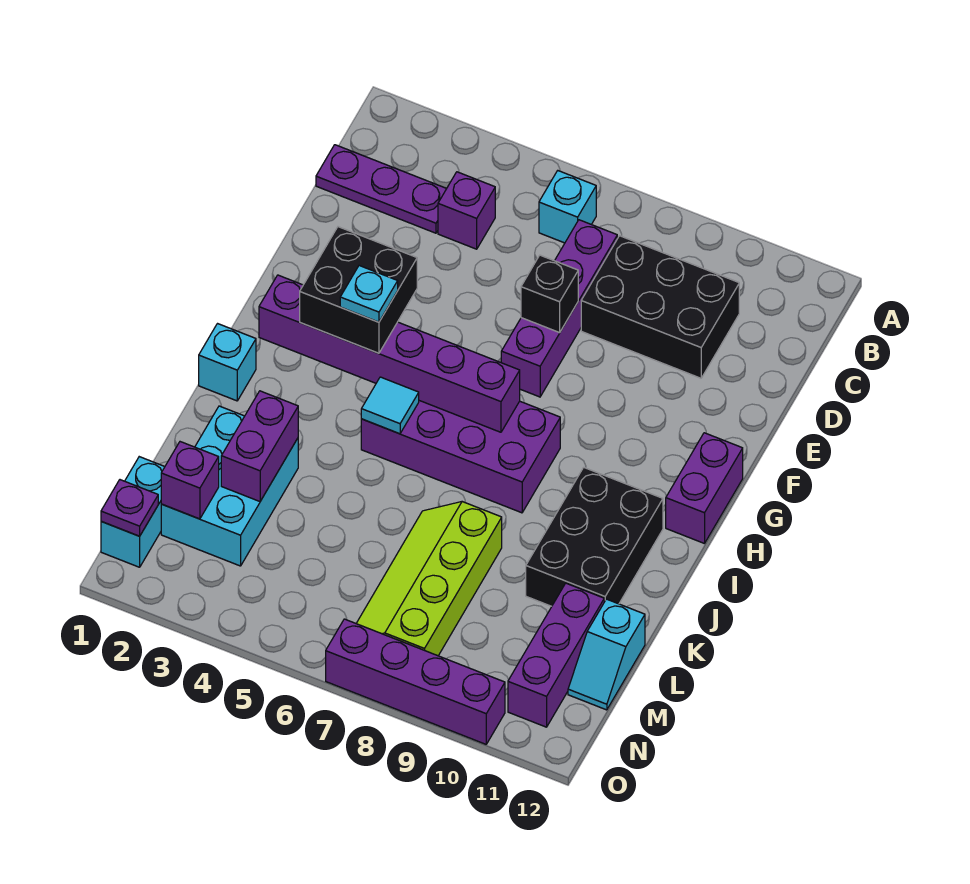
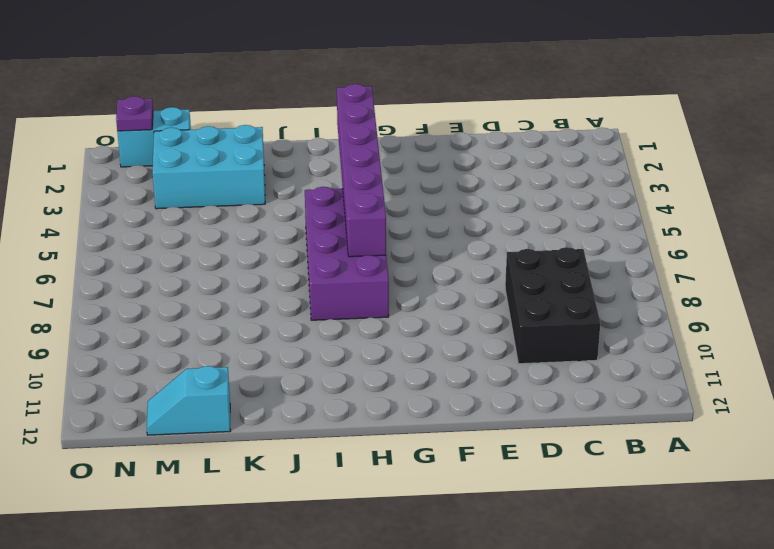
none -> cyan brick B6 level 1
none -> purple plate C1:C3 level 1
none -> purple brick C4 level 1

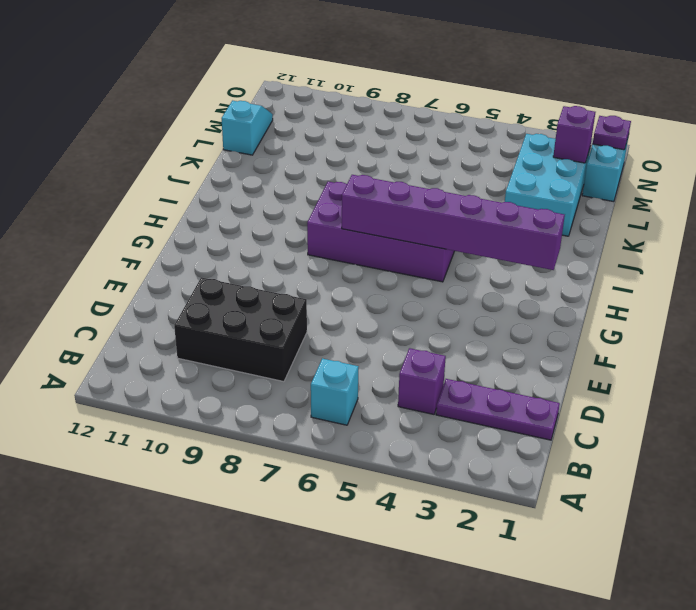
none -> purple brick C7:F7 level 1
none -> purple brick G12:H12 level 1
none -> cyan brick I1 level 1

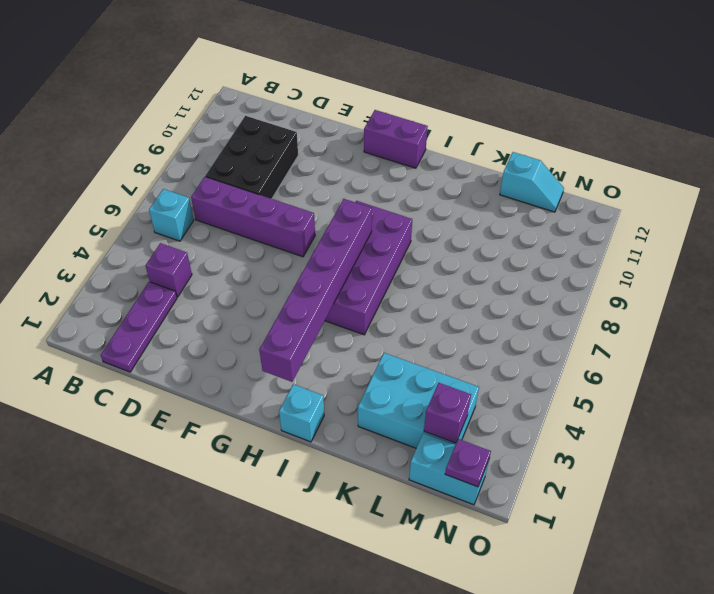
none -> black brick I10:K11 level 1
none -> lime slope K7:N8 level 1 top 8
none -> purple brick L11:N11 level 1

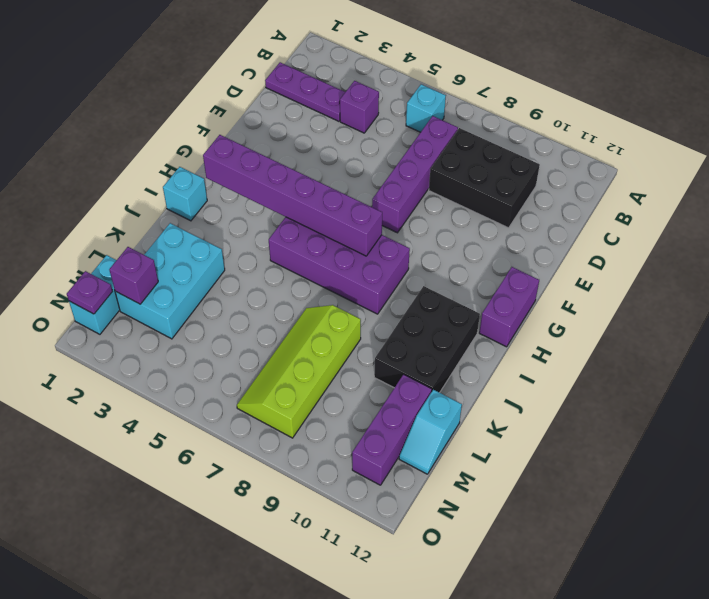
none -> purple brick O7:O10 level 1
none -> black brick E7 level 2
none -> cyan tile I5 level 2

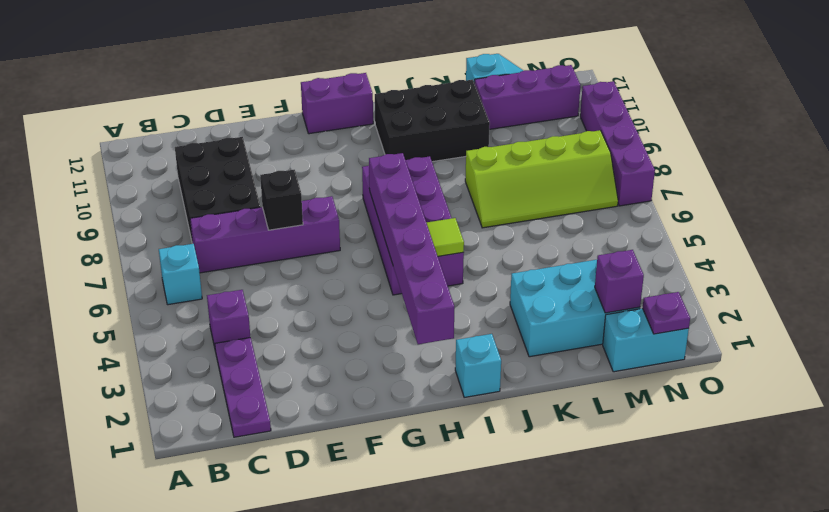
lime tile I5 level 2 -> cyan tile I5 level 2
none -> purple brick K3:L3 level 2
none -> black brick G3:H4 level 3
none -> cyan plate H4 level 4

